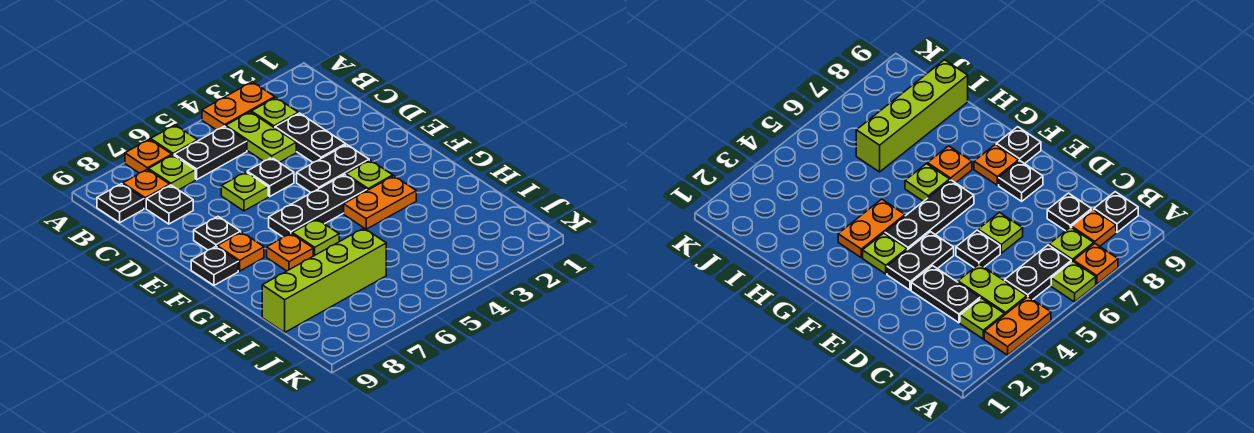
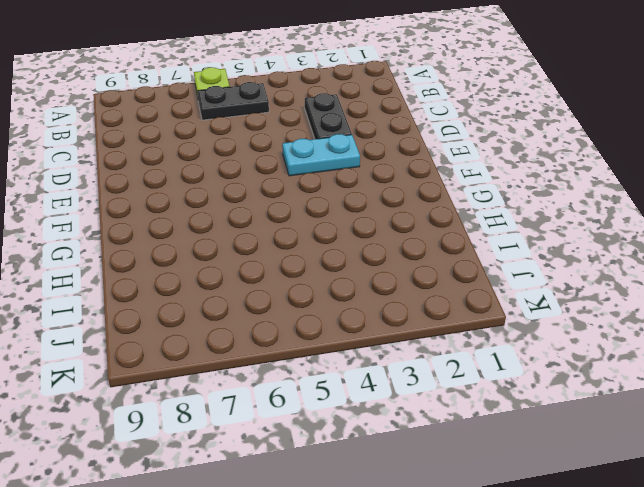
cyan plate E3:E4 level 1 -> black plate E3:E4 level 1
none -> orange plate A3:A4 level 1
none -> orange plate A7 level 1
none -> lime plate B3 level 1

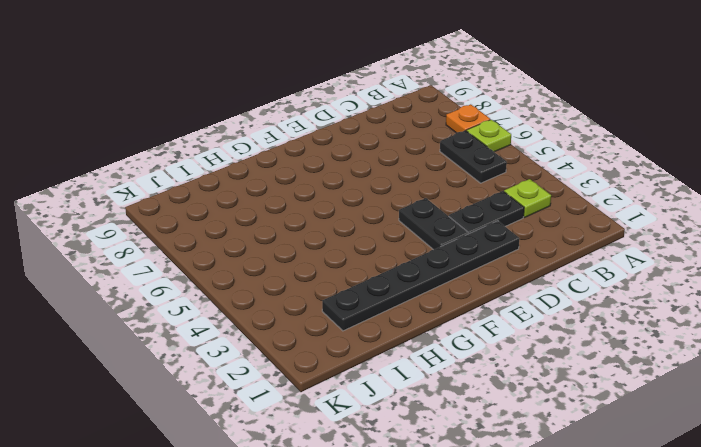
black plate D2:I2 level 1 -> none
none -> orange plate A3:A4 level 1
none -> lime plate B4:C4 level 1
none -> lime plate B7 level 1

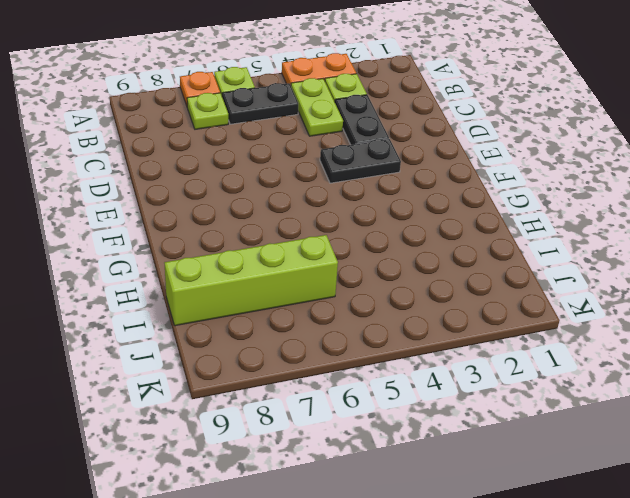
none -> orange plate B8 level 1
none -> black plate B9 level 1
none -> black plate C8 level 1

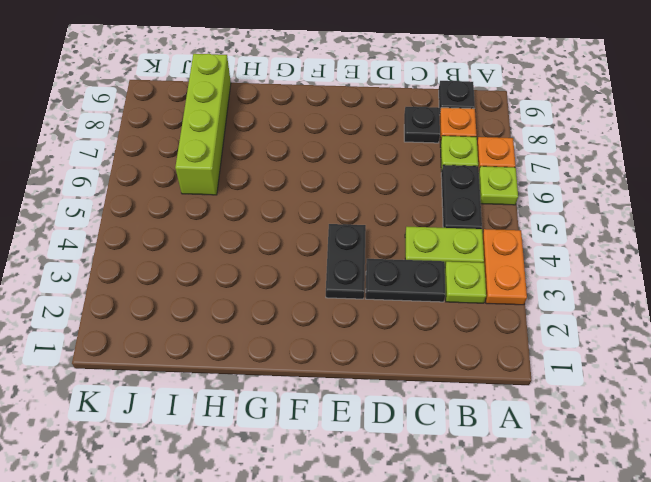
none -> black plate D5 level 1
none -> lime plate D6 level 1
none -> black plate E8 level 1

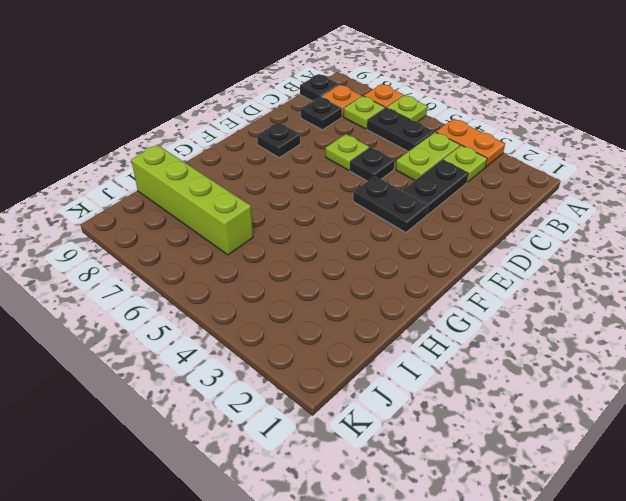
none -> lime plate F3 level 1
none -> black plate F4:F6 level 1
none -> orange plate F8 level 1

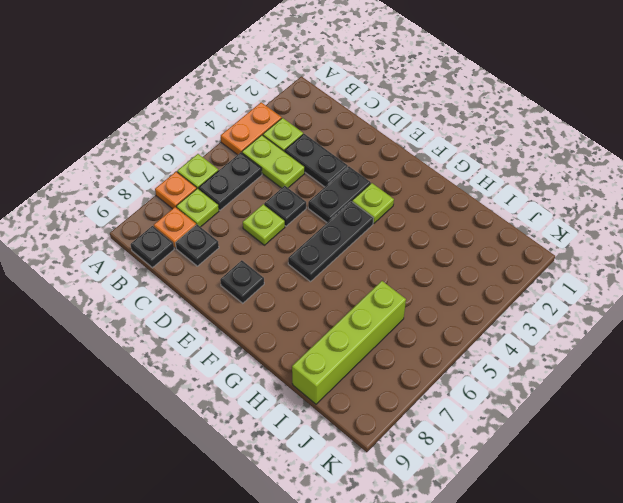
none -> orange plate F8 level 1
none -> black plate F9 level 1
none -> orange plate G3:G4 level 1

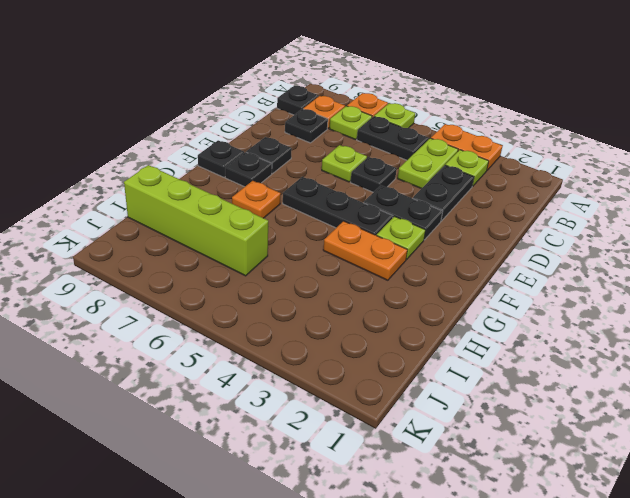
black plate F8 level 1 -> orange plate F8 level 1
none -> lime plate G6 level 1

